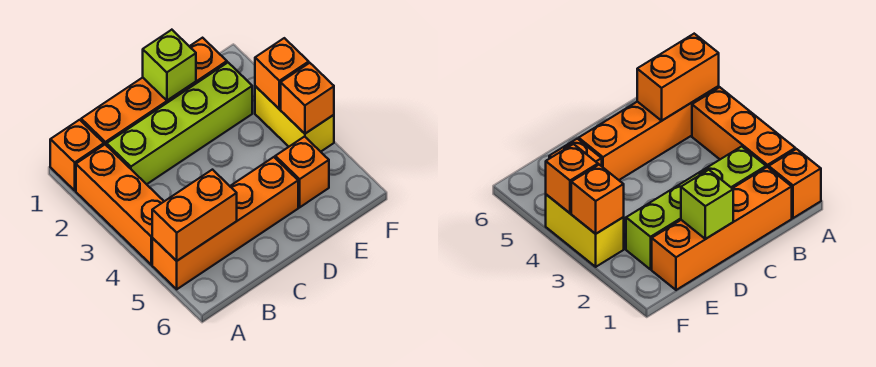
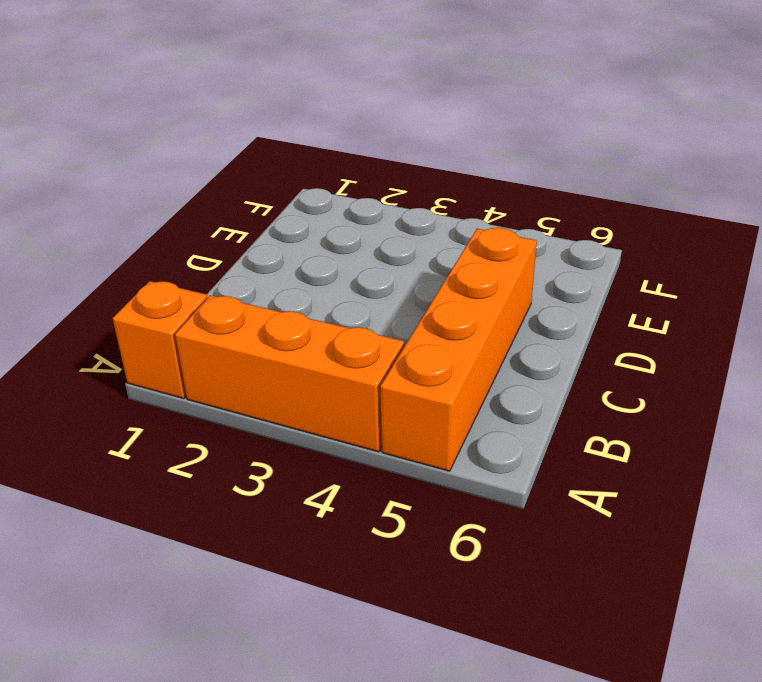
none -> orange brick B1:E1 level 1
none -> lime brick B2:E2 level 1

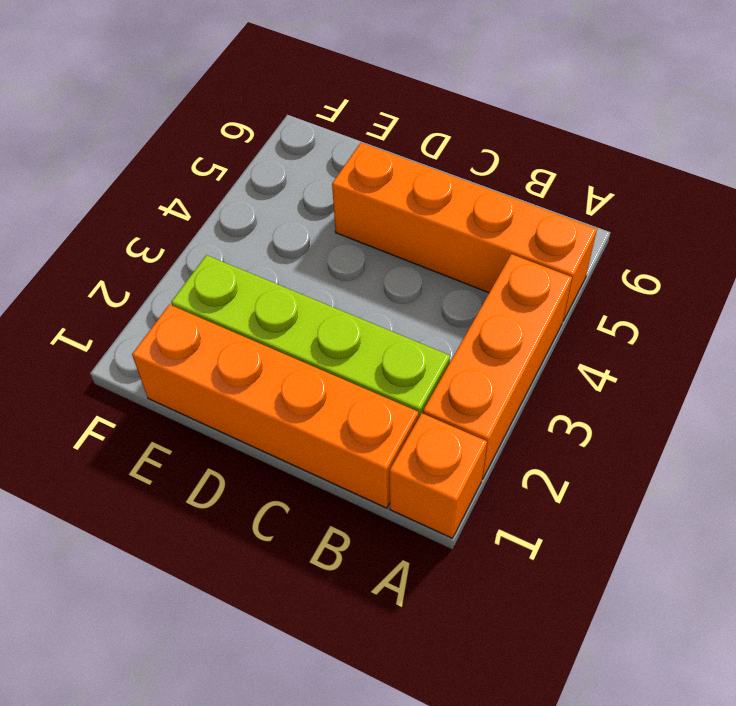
none -> orange brick E5 level 1
none -> yellow brick F3:F4 level 1

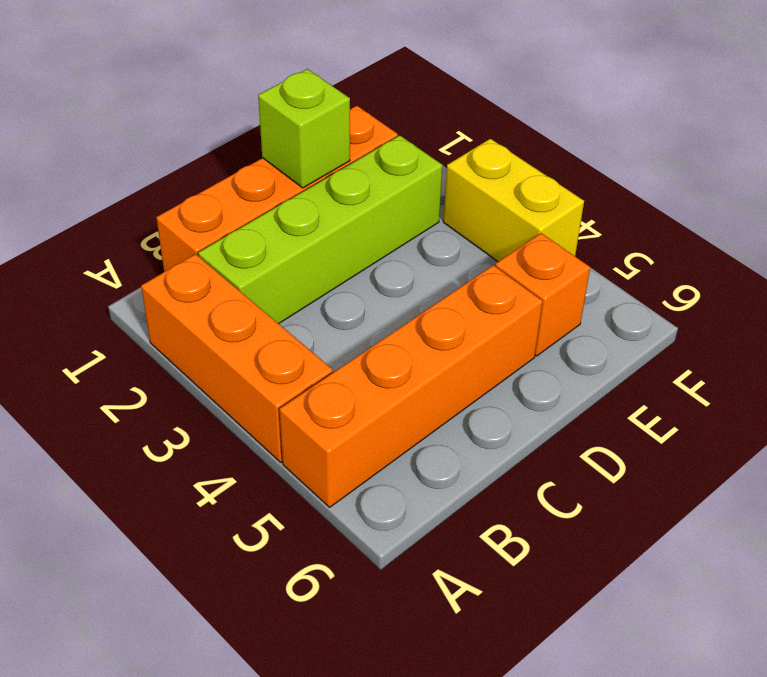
none -> orange brick A1 level 1
none -> orange brick A5:B5 level 2

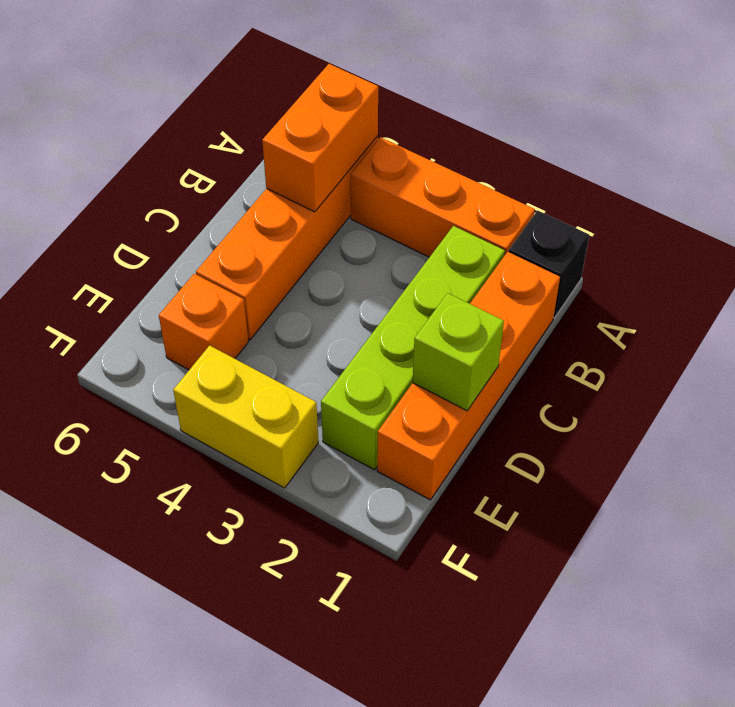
black brick A1 level 1 -> orange brick A1 level 1
none -> orange brick F3 level 2
none -> orange brick F4 level 2

